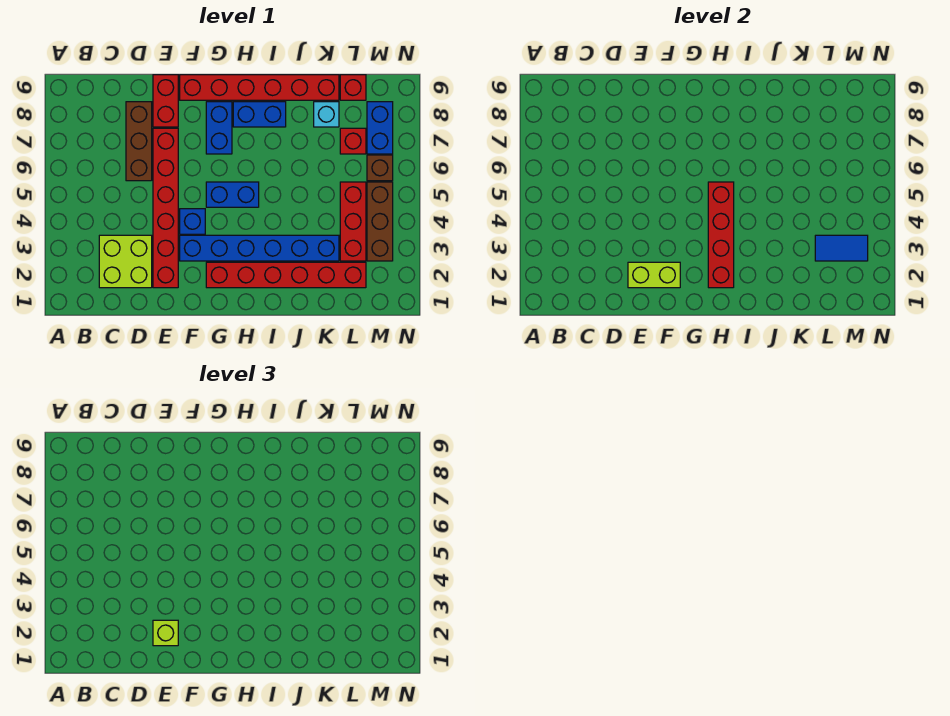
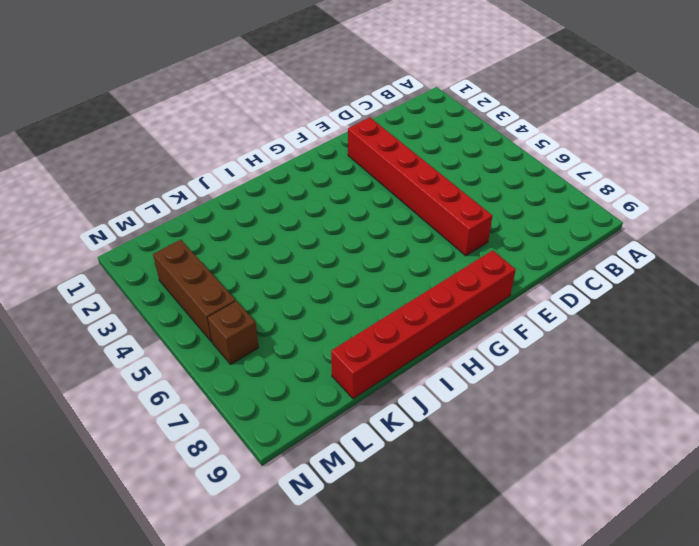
none -> lime brick C2:D3 level 1
none -> brown brick D6:D8 level 1
none -> red brick E8:E9 level 1

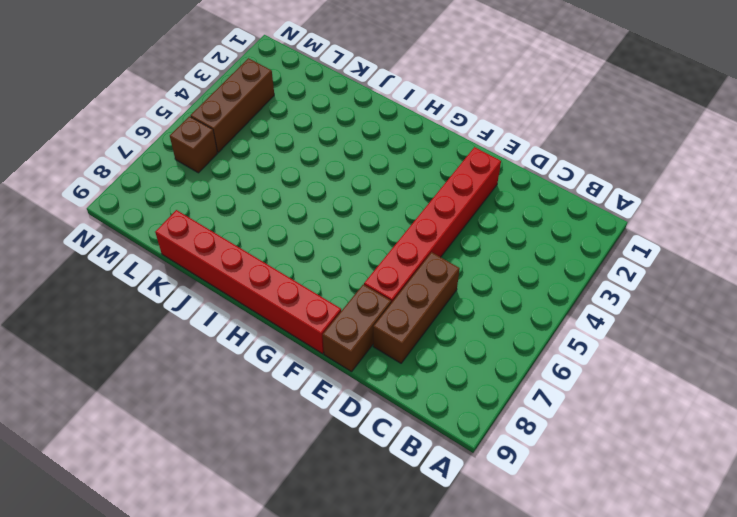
brown brick E8:E9 level 1 -> red brick E8:E9 level 1
none -> lime brick C2:D3 level 1
none -> blue brick F3:K3 level 1
none -> blue brick F4 level 1

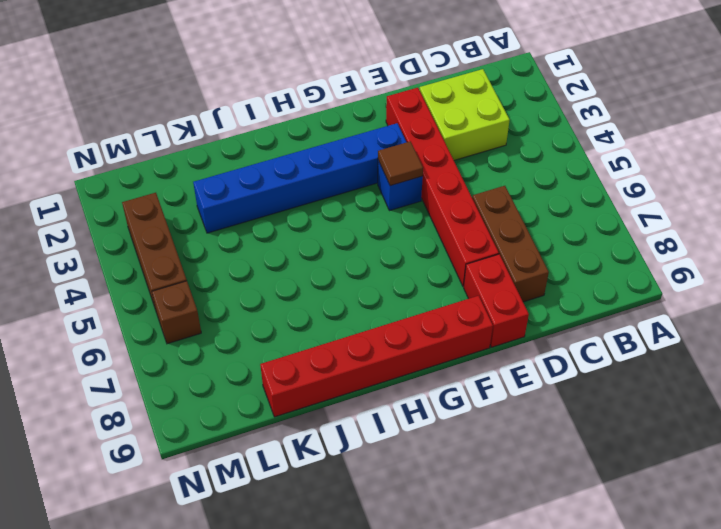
brown tile F4 level 2 -> none
none -> red brick G2:L2 level 1
none -> blue brick G5:H5 level 1
none -> blue brick G7:G8 level 1

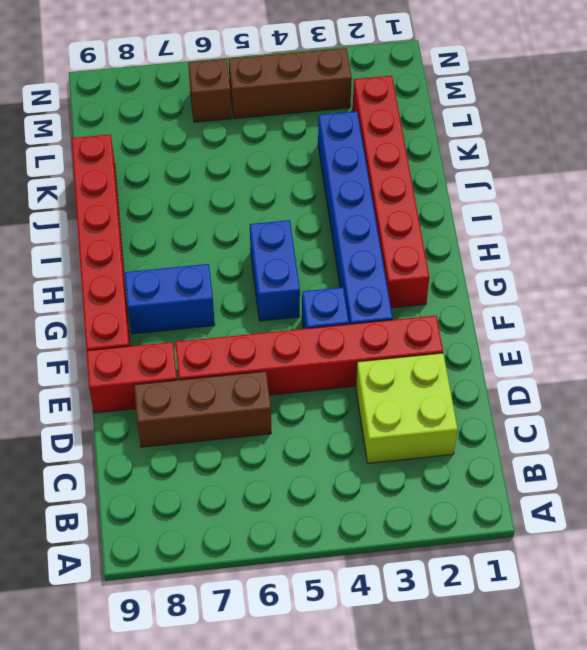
none -> blue brick H8:I8 level 1
none -> cyan brick K8 level 1
none -> red brick L3:L5 level 1

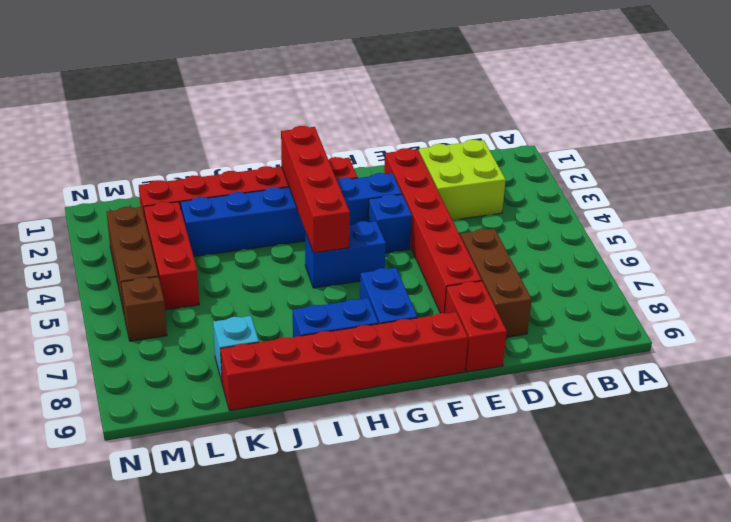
none -> red brick L7 level 1
none -> red brick L9 level 1
none -> blue brick M7:M8 level 1

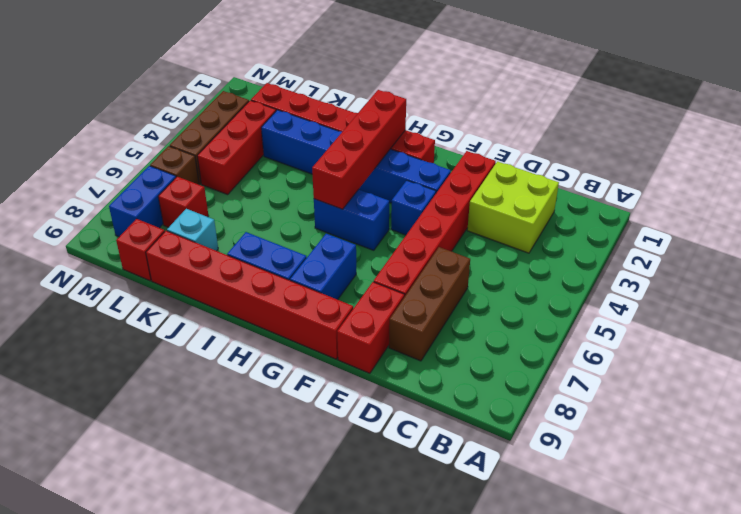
none -> lime brick E2:F2 level 2
none -> blue tile L3:M3 level 2
none -> lime brick E2 level 3

